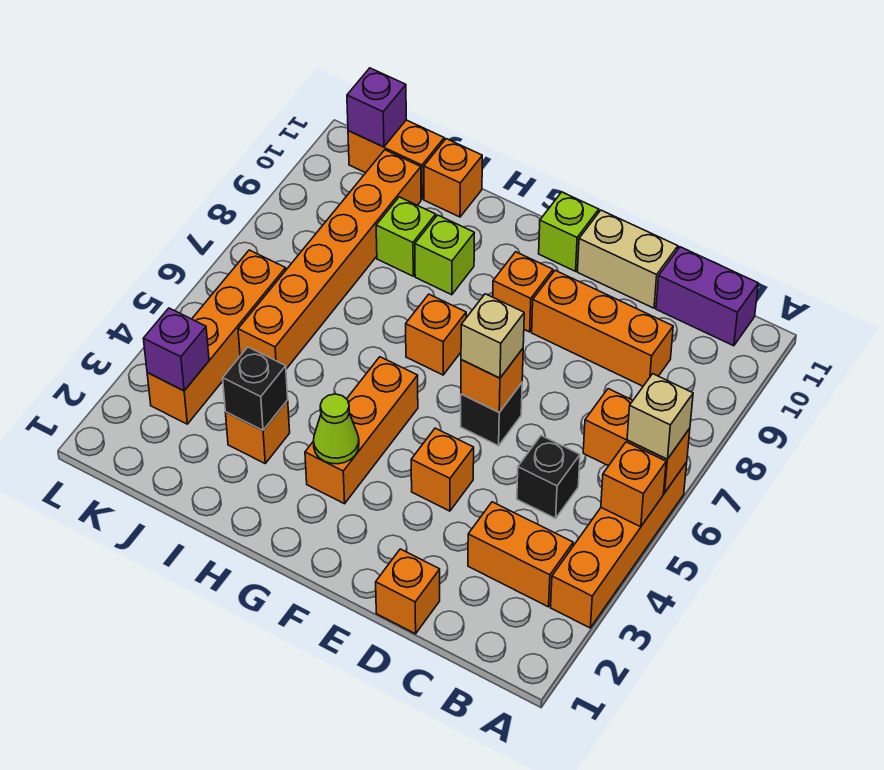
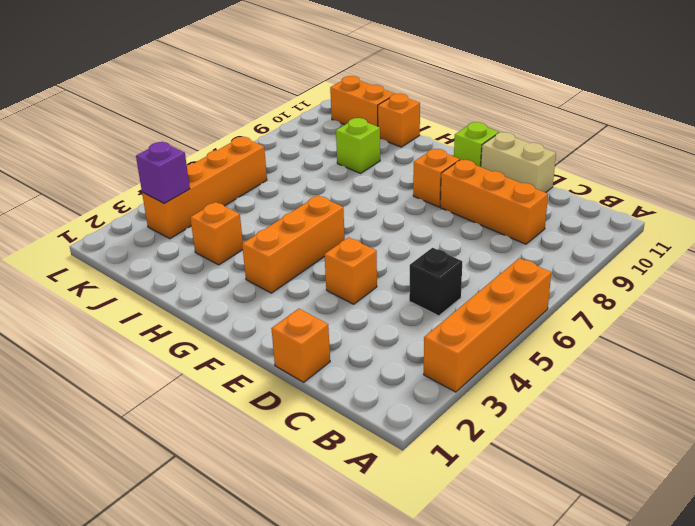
none -> orange brick B3:C3 level 1
none -> purple brick B11:C11 level 1
none -> black brick E6 level 1

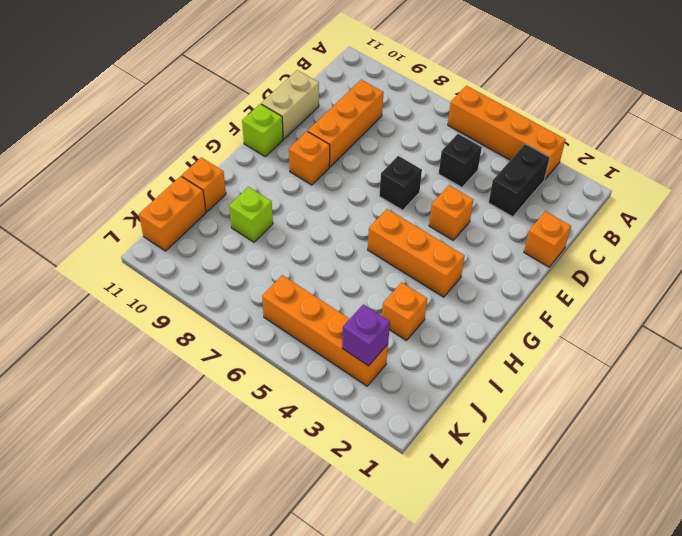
black brick B3:C3 level 1 -> orange brick B3:C3 level 1
none -> purple brick B11:C11 level 1
none -> orange brick G7 level 1
none -> lime brick H9 level 1

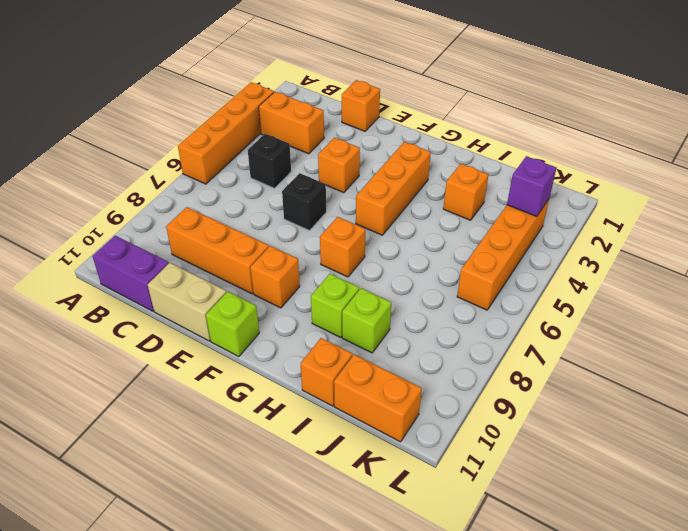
none -> orange brick J5:J10 level 1
none -> orange brick A5 level 2
none -> orange brick A6:B6 level 2

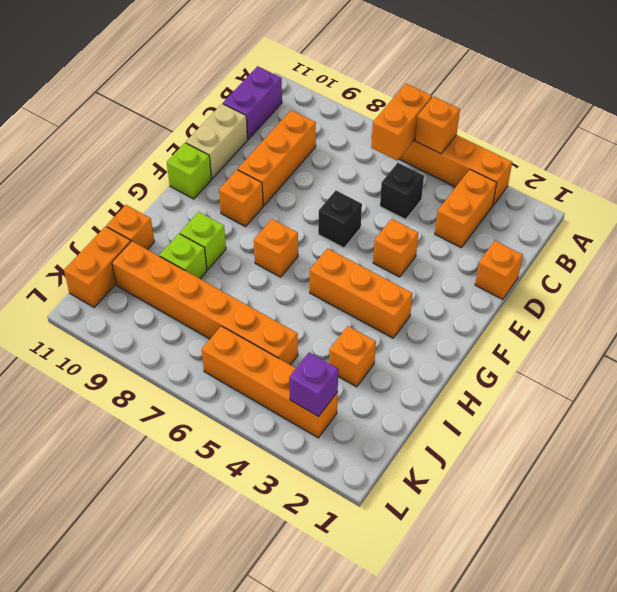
none -> orange brick E6 level 2
none -> lime cone G3 level 2
none -> black brick I3 level 2

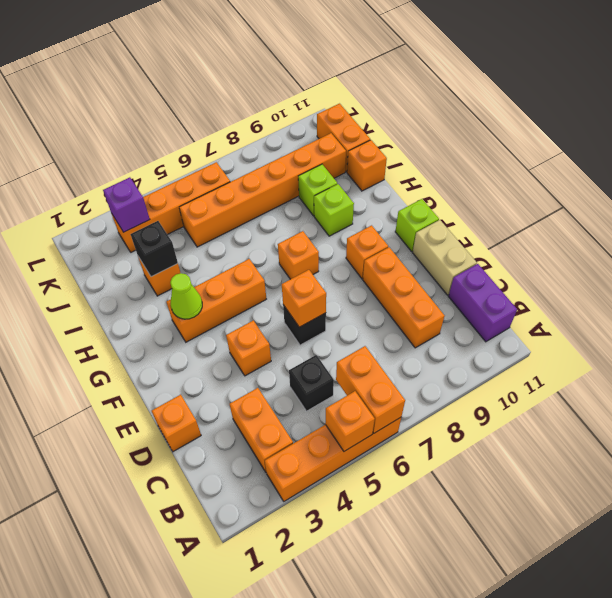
none -> purple brick K11 level 2
none -> tan brick A6 level 3
none -> tan brick E6 level 3

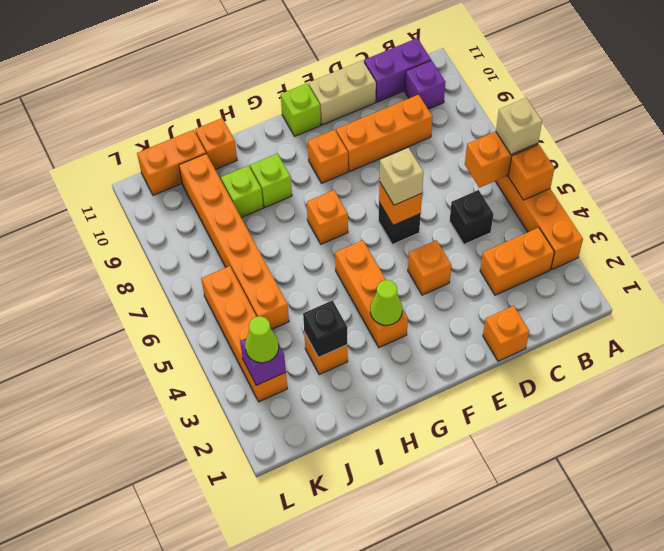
purple brick B10 level 1 -> purple brick K11 level 2
lime cone K3 level 3 -> none

